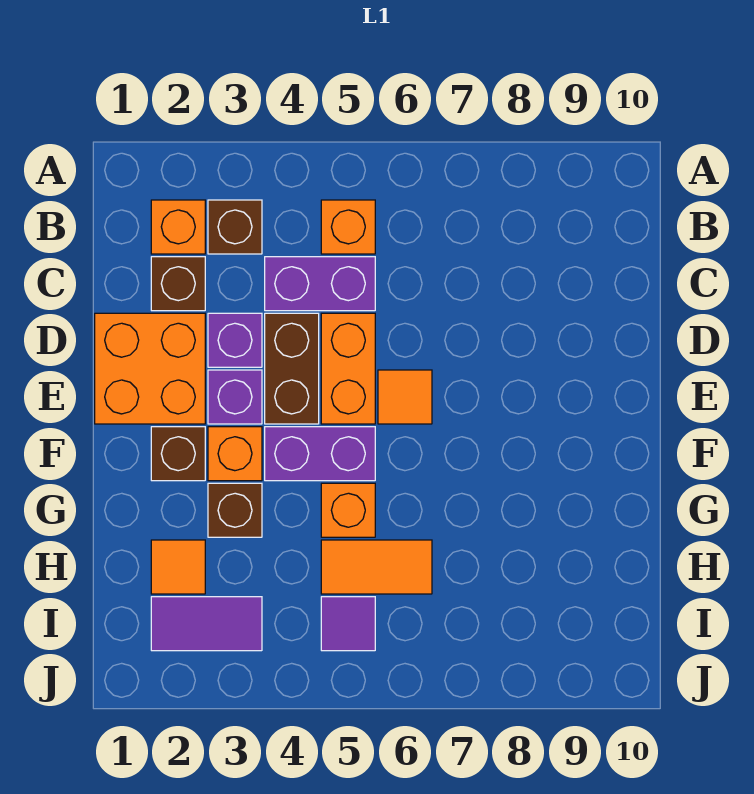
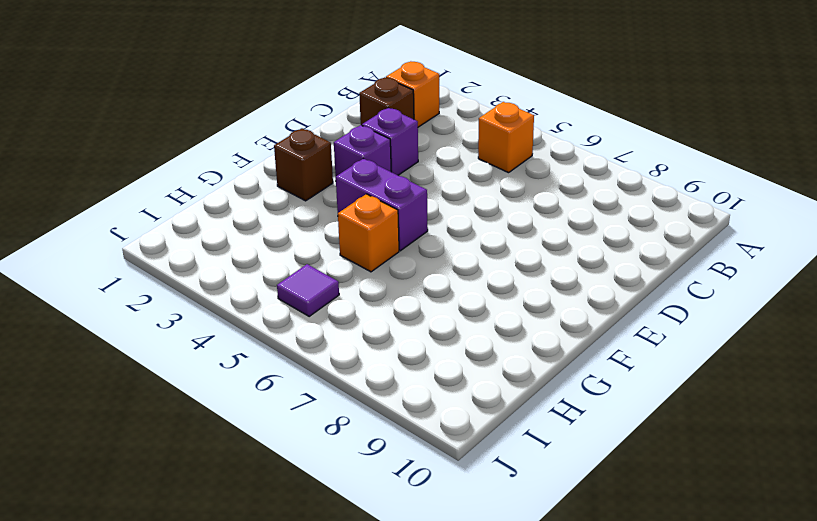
none -> brown brick B3 level 1
none -> purple brick C4:C5 level 1
none -> orange brick D1:E2 level 1

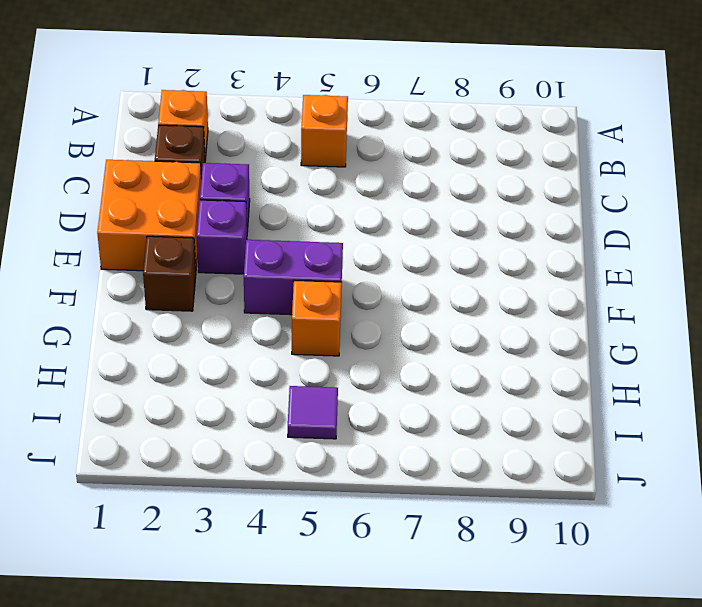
none -> brown brick B3 level 1
none -> purple brick C4:C5 level 1
none -> brown brick D4:E4 level 1

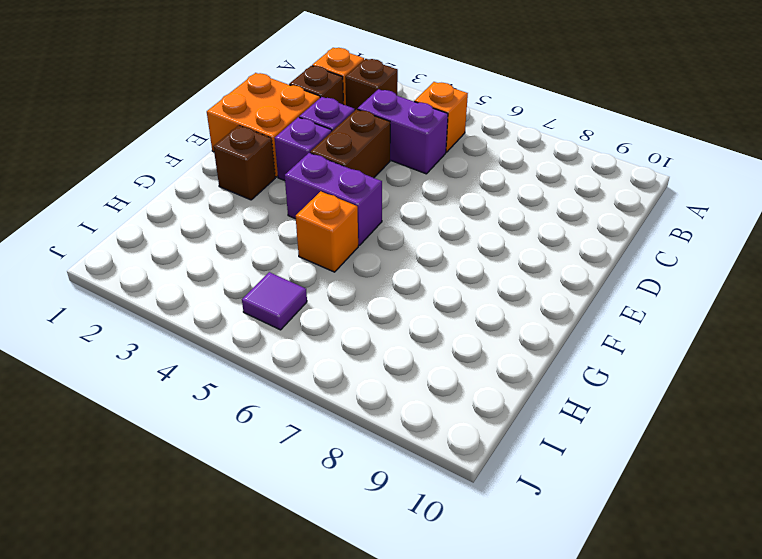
none -> orange brick D5:E5 level 1
none -> orange tile E6 level 1
none -> orange brick F3 level 1

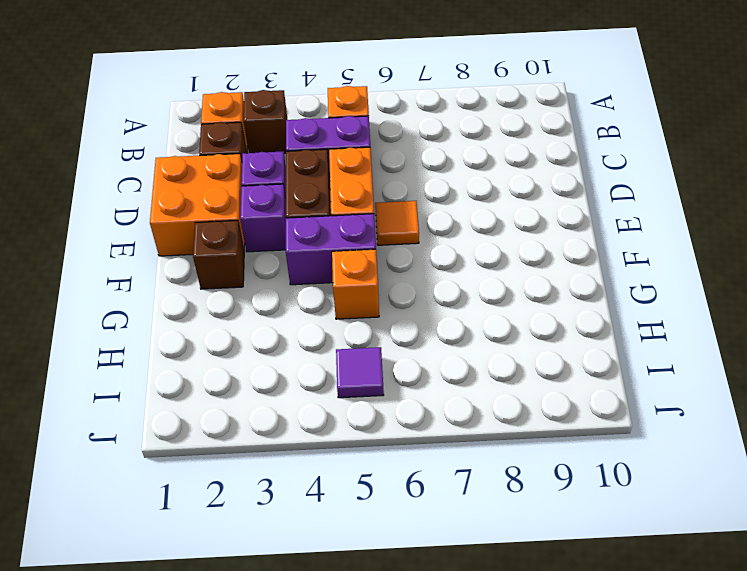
none -> orange brick F3 level 1
none -> brown brick G3 level 1
none -> orange tile H2 level 1

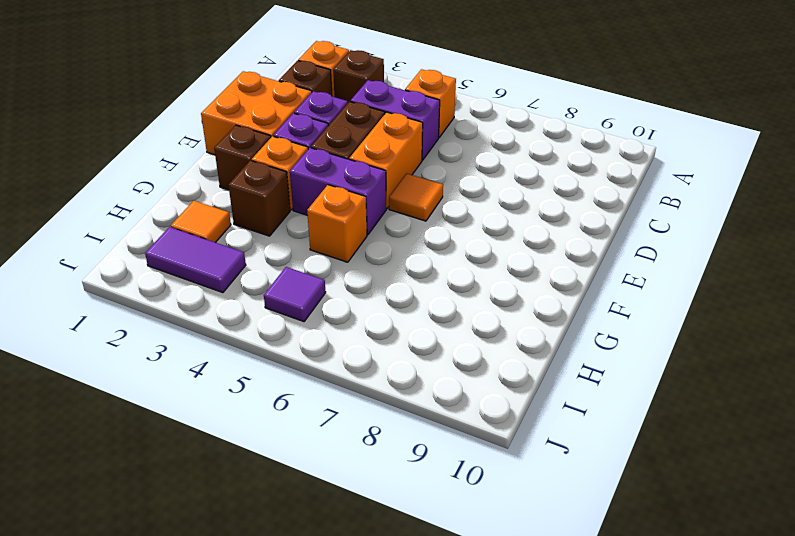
none -> orange tile H5:H6 level 1

